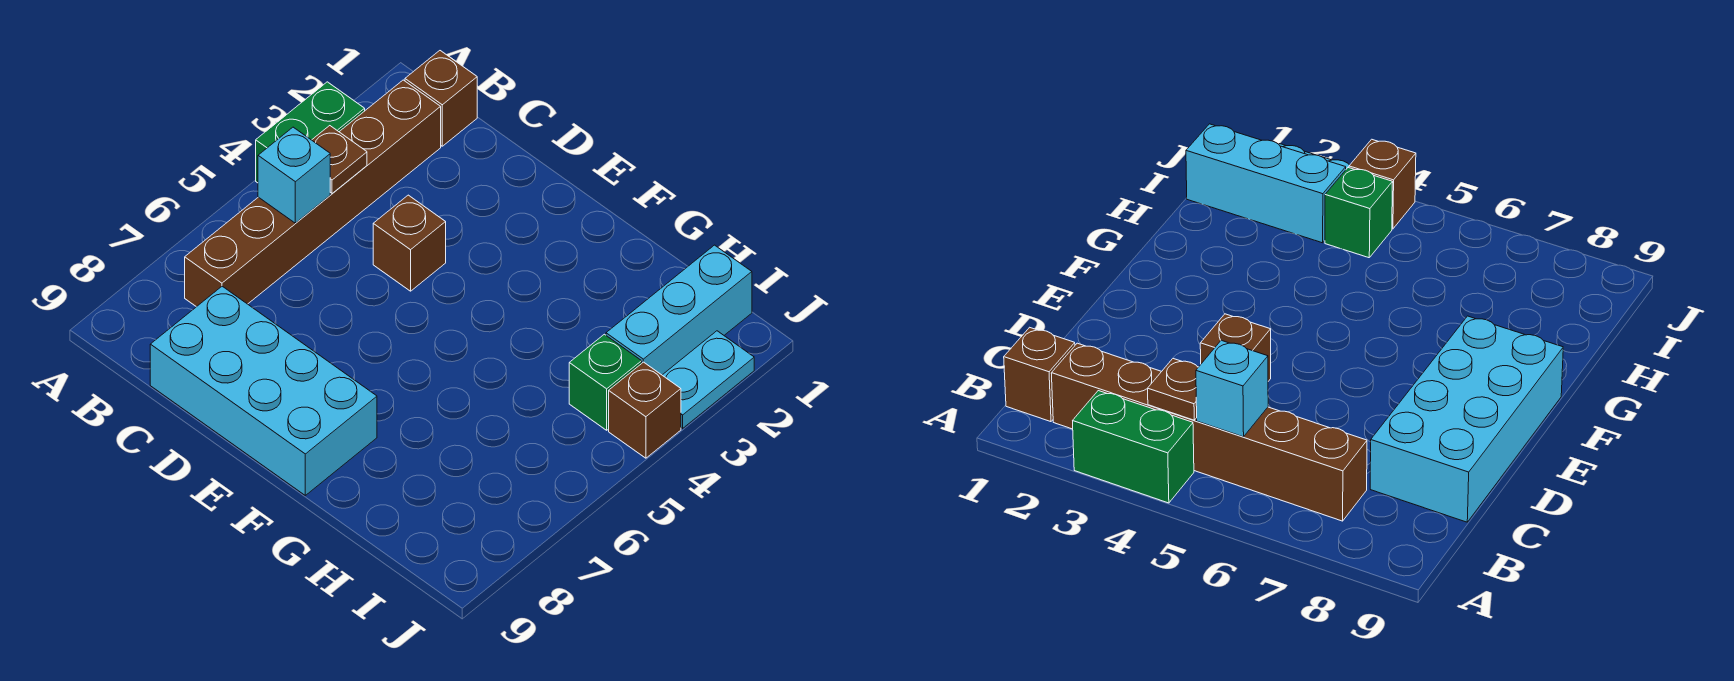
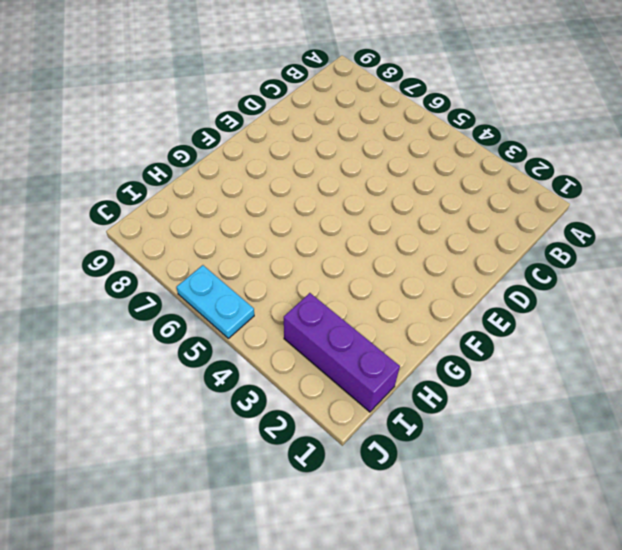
purple brick I1:I3 level 1 -> cyan brick I1:I3 level 1
cyan plate J5:J6 level 1 -> cyan plate J2:J3 level 1
none -> green brick A3:A4 level 1
none -> brown brick B1 level 1

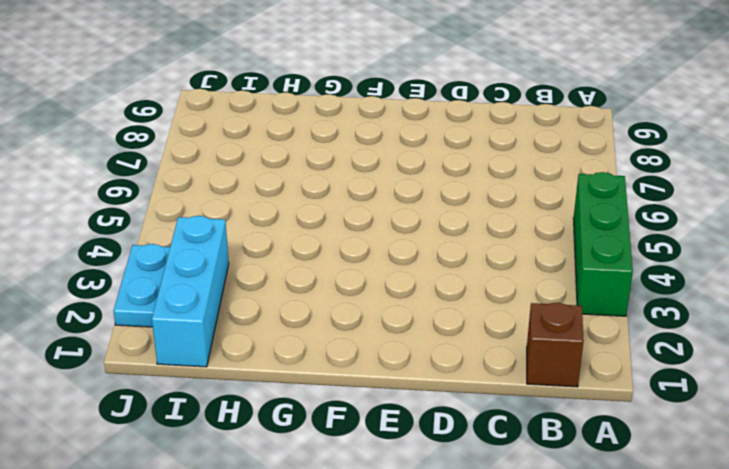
green brick A3:A5 level 1 -> green brick A3:A4 level 1
none -> brown brick B2:B7 level 1
none -> cyan brick C8:F9 level 1

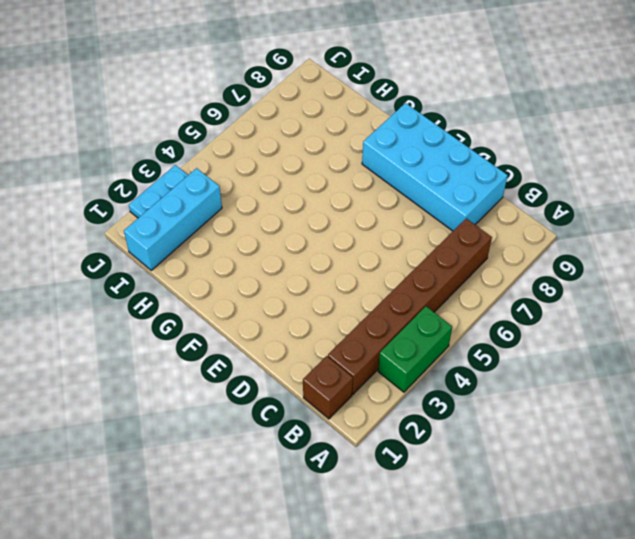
none -> brown brick D4 level 1
none -> green brick I4 level 1

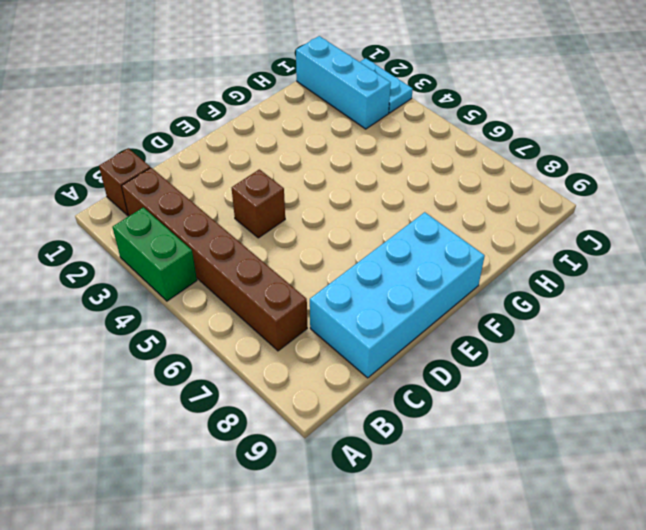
none -> green brick I4 level 1
none -> brown brick J4 level 1

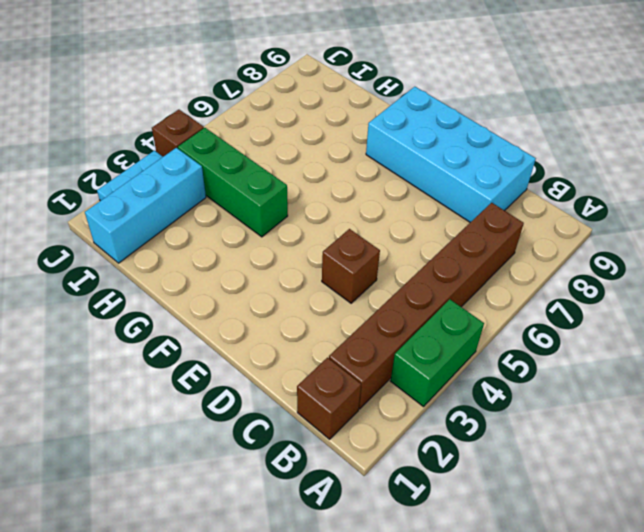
green brick G4:I4 level 1 -> green brick I4 level 1
none -> brown plate B4 level 2
none -> cyan brick B5 level 2

